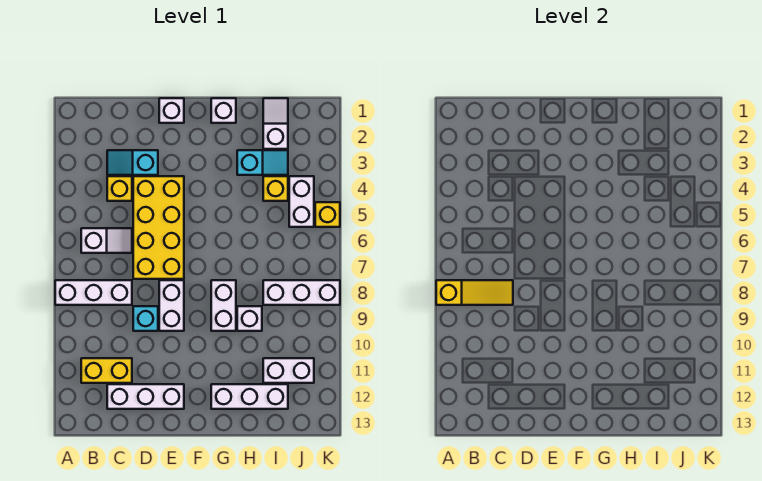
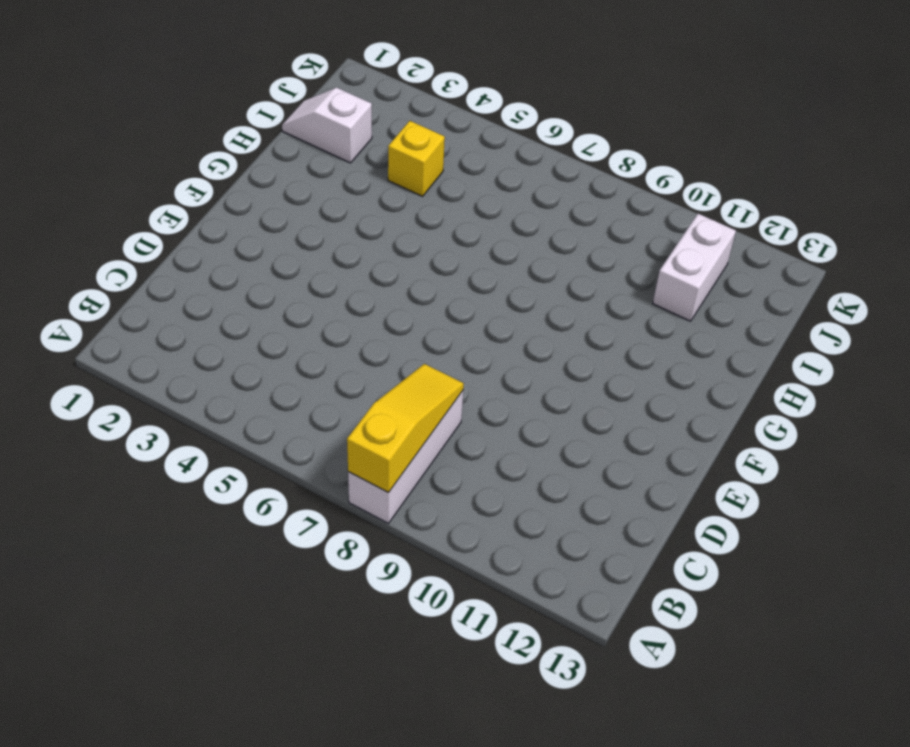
none -> white slope B6:C6 level 1 top B
none -> yellow brick B11:C11 level 1
none -> cyan slope C3:D3 level 1 top D

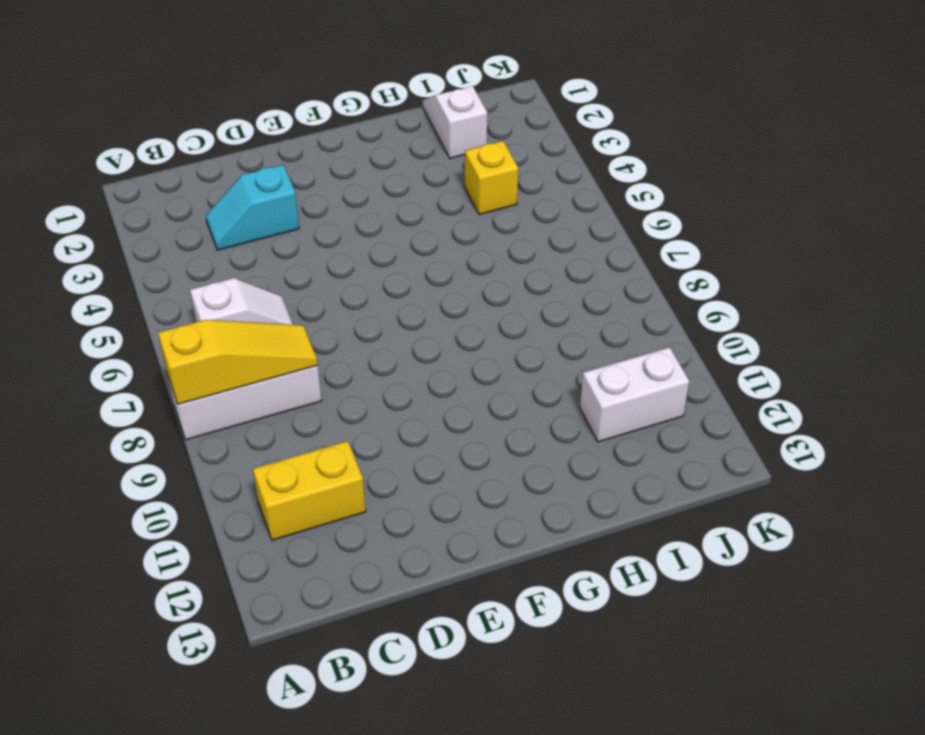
none -> yellow brick C4 level 1
none -> white brick C12:E12 level 1
none -> yellow brick D4:E7 level 1

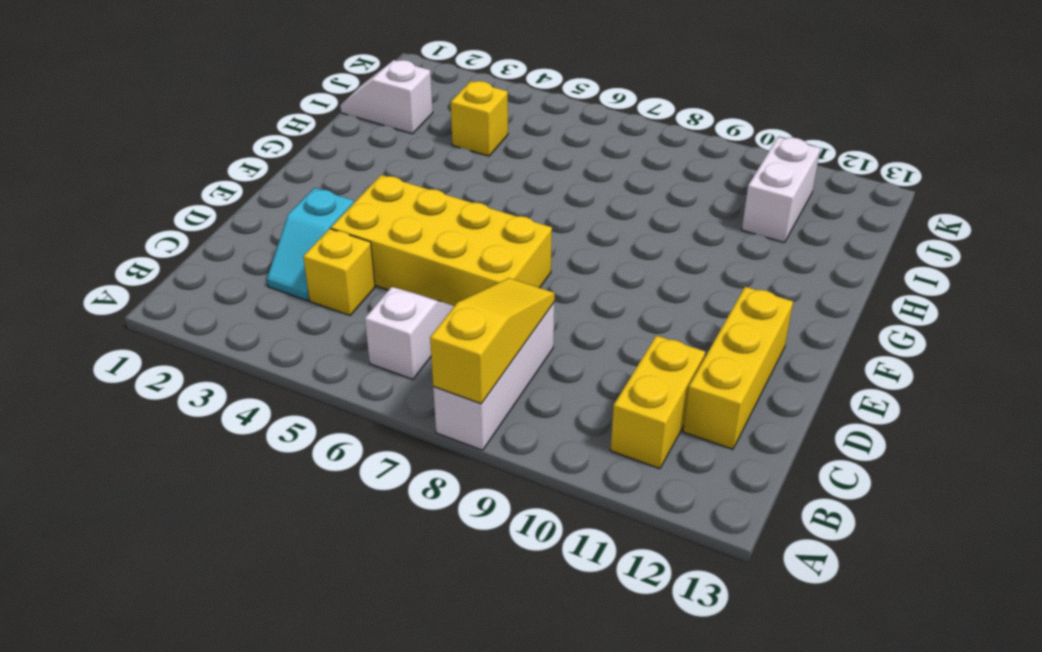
yellow brick C12:E12 level 1 -> white brick C12:E12 level 1
none -> cyan brick D9 level 1
none -> white brick E1 level 1
none -> white brick E8:E9 level 1

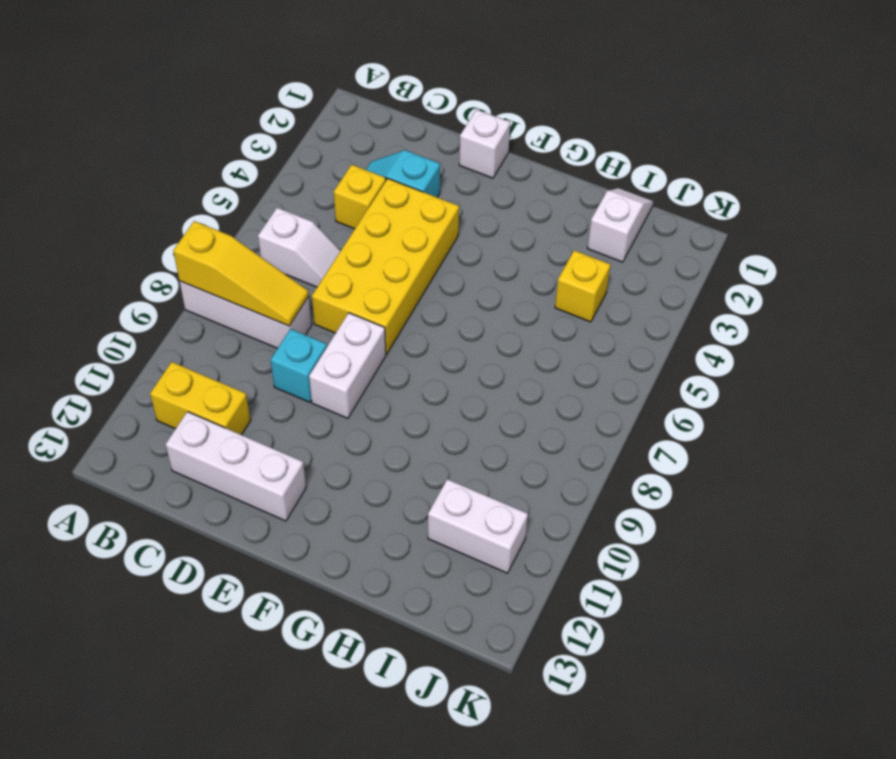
none -> white brick G1 level 1
none -> white brick G8:G9 level 1
none -> white brick G12:I12 level 1

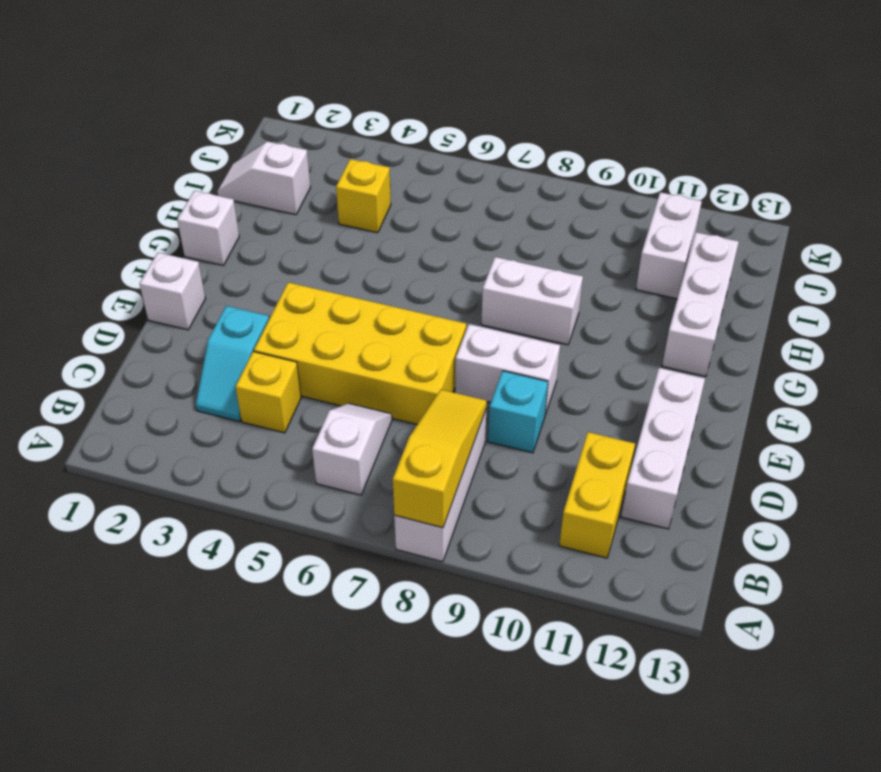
none -> cyan slope H3:I3 level 1 top H
none -> white brick H9 level 1
none -> white brick I8:K8 level 1

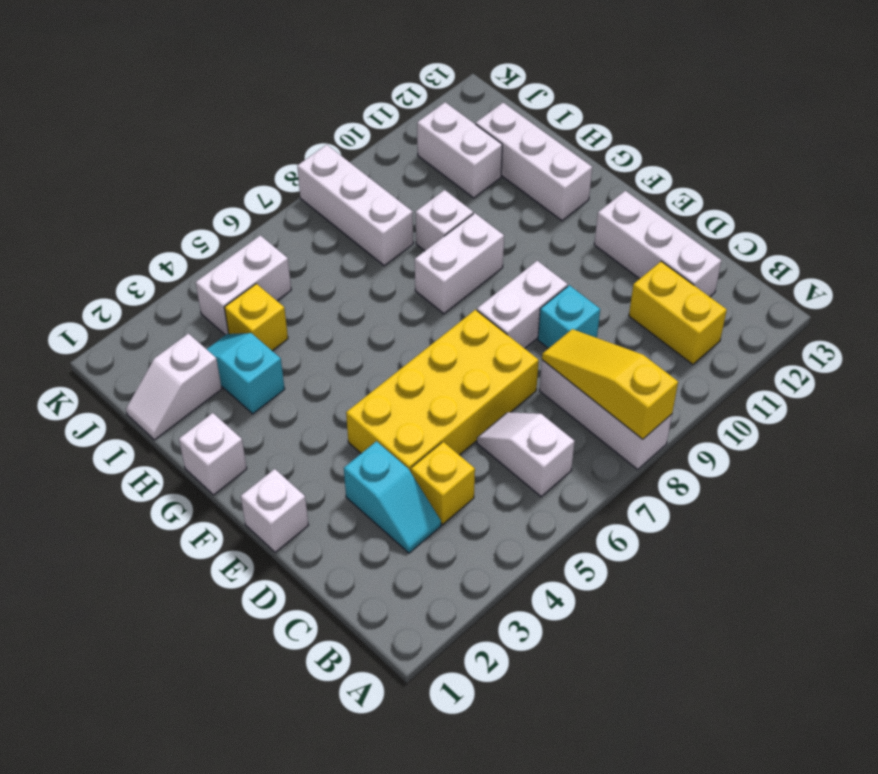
none -> yellow brick K5 level 1

